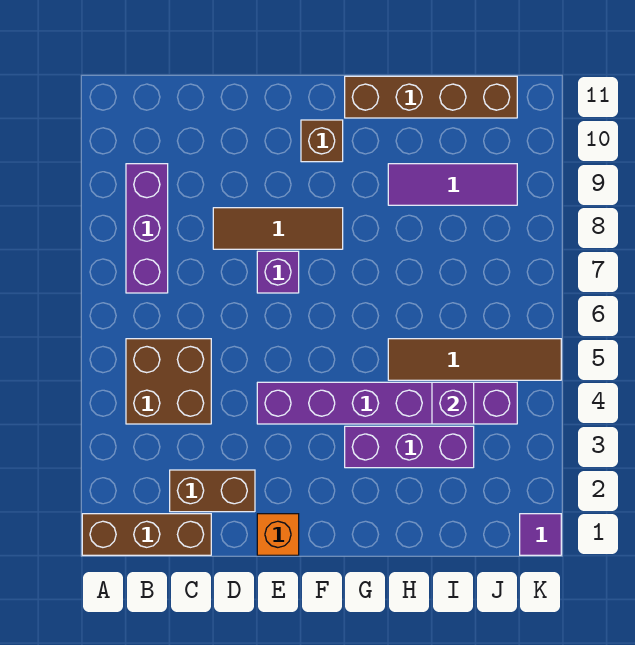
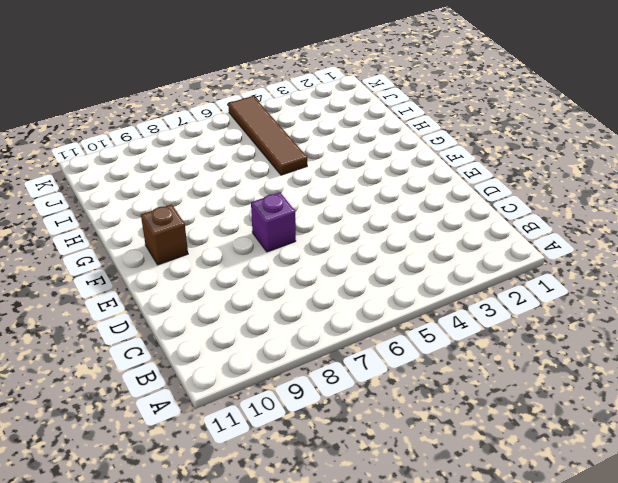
none -> brown brick A1:C1 level 1
none -> brown brick B4:C5 level 1
none -> purple brick B7:B9 level 1

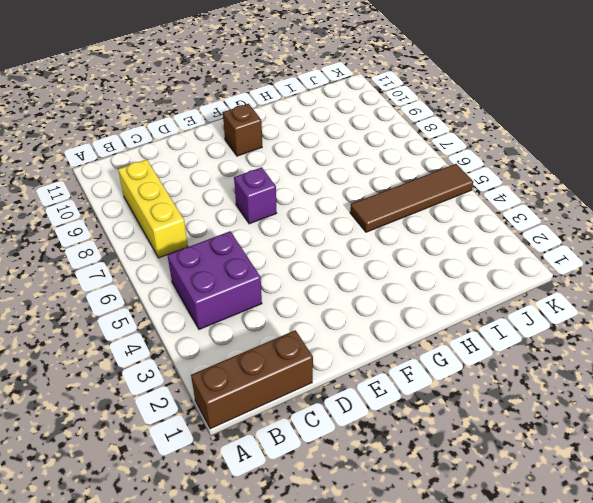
purple brick B4:C5 level 1 -> brown brick B4:C5 level 1
yellow brick B7:B9 level 1 -> purple brick B7:B9 level 1
none -> brown brick C2:D2 level 1
none -> brown tile D8:F8 level 1
none -> orange brick E1 level 1

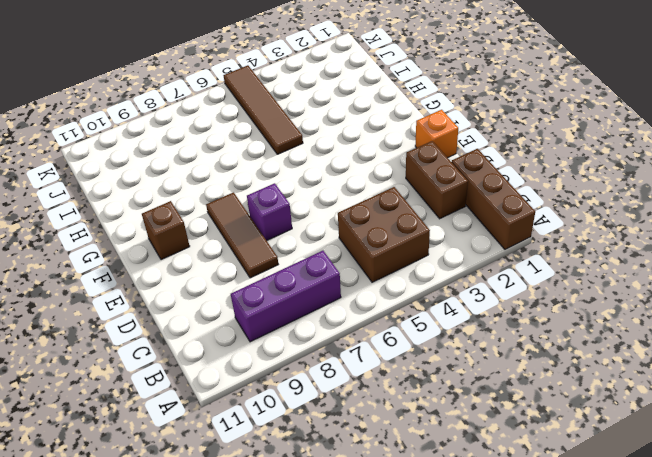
none -> purple brick E4:J4 level 1
none -> purple brick G3:I3 level 1
none -> brown brick G11:J11 level 1

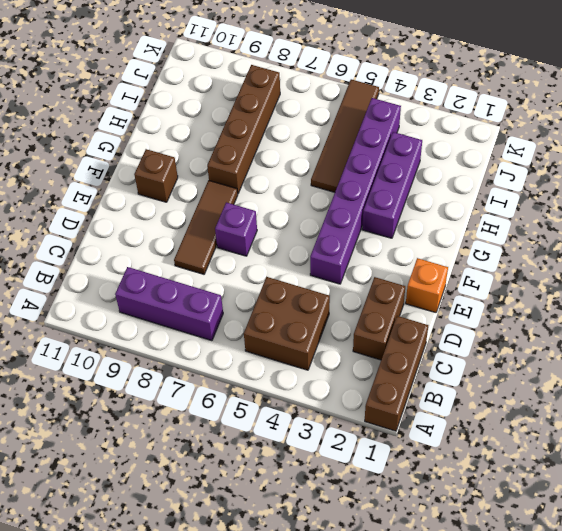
brown brick G8:J8 level 1 -> brown brick G11:J11 level 1
none -> purple tile H9:J9 level 1
none -> purple tile K1 level 1
none -> purple brick I4 level 2

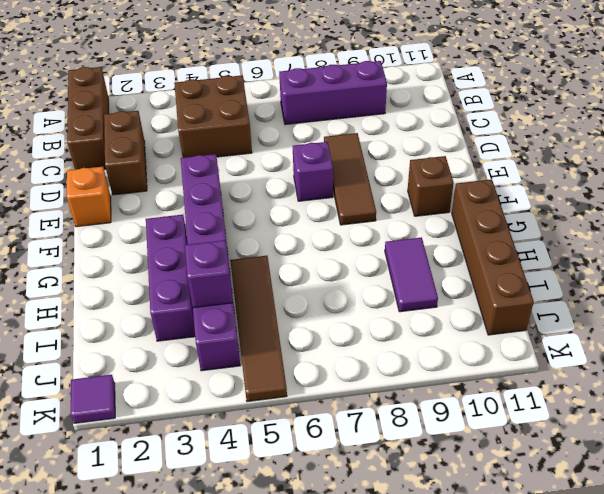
purple tile H9:I9 level 1 -> purple tile H9:J9 level 1

